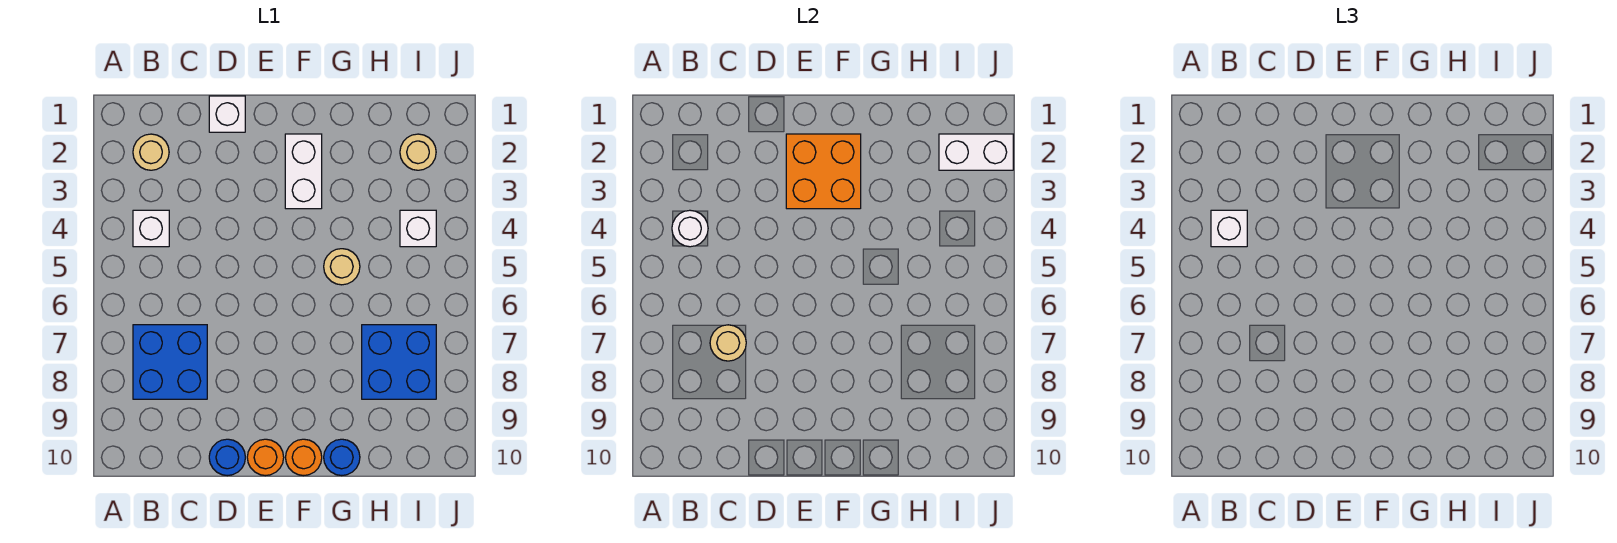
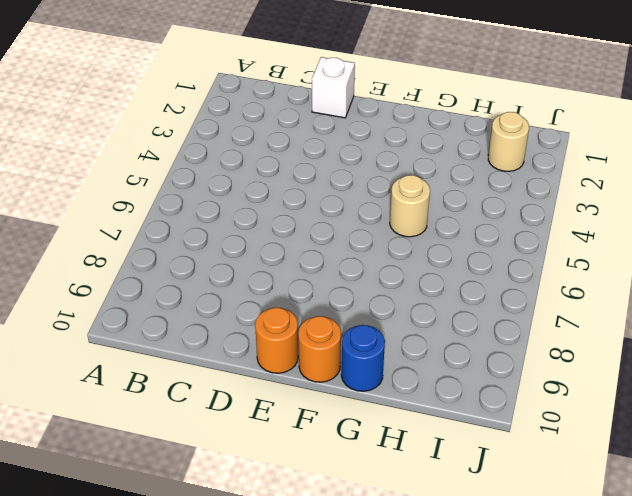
none -> tan round brick B2 level 1
none -> white brick B4 level 1
none -> blue brick B7:C8 level 1

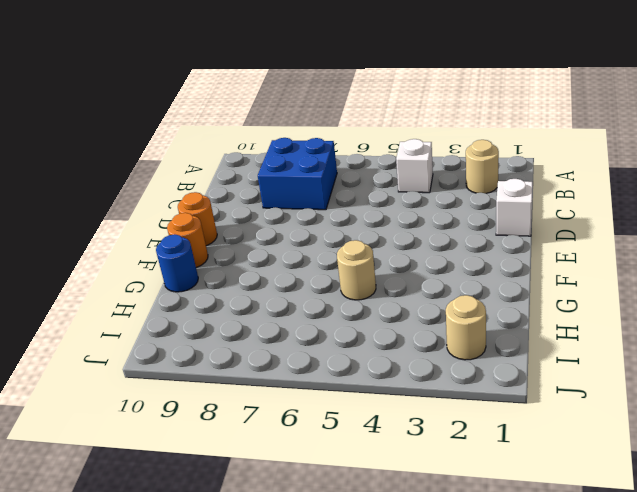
none -> blue round brick D10 level 1
none -> white brick F2:F3 level 1
none -> blue brick H7:I8 level 1

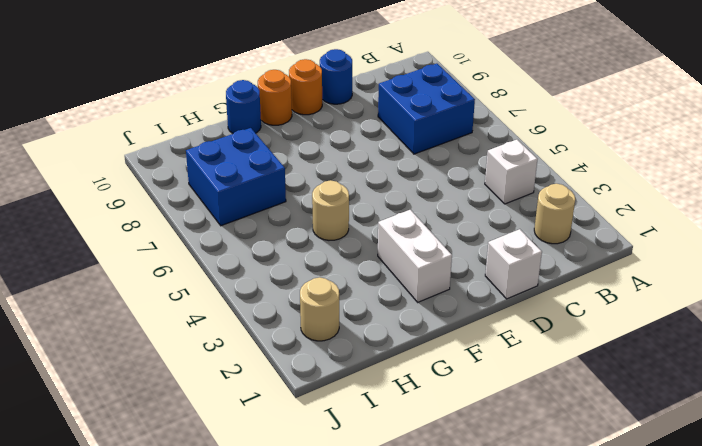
none -> white brick I4 level 1
none -> white round brick B4 level 2
none -> tan round brick C7 level 2

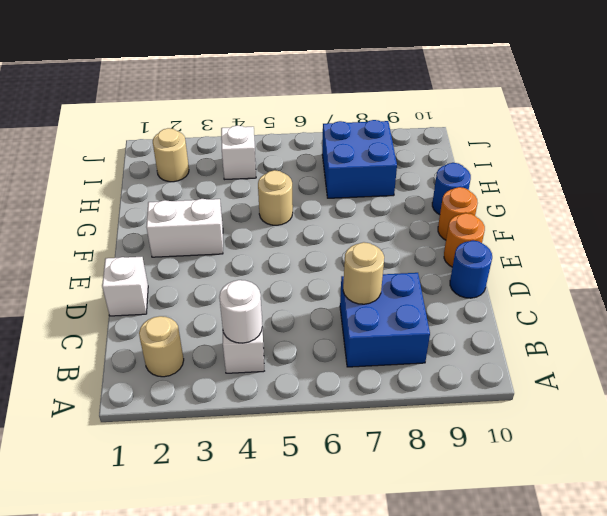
none -> orange brick E2:F3 level 2
none -> white brick I2:J2 level 2
none -> white brick B4 level 3

